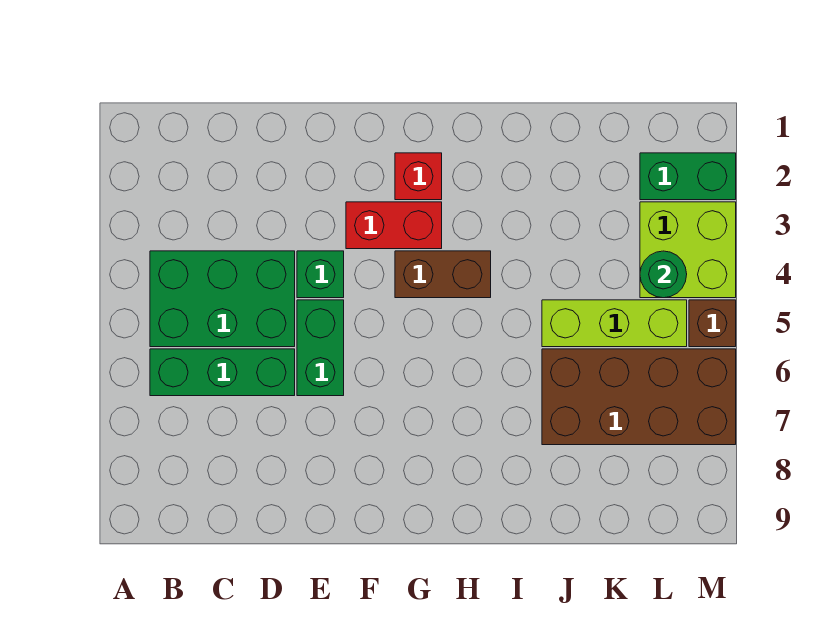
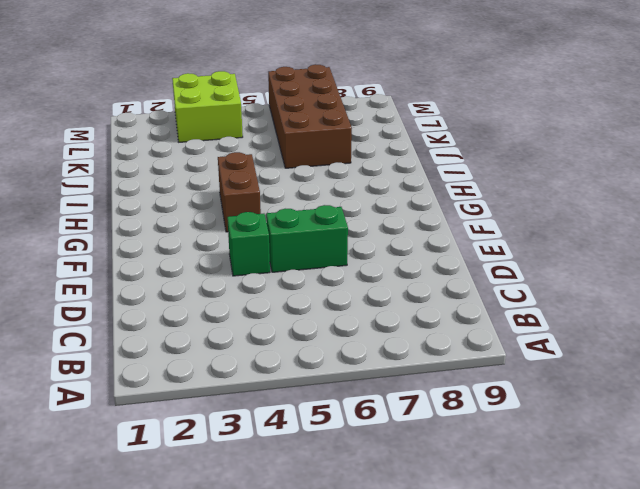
none -> green brick B4:D5 level 1
none -> green brick B6:D6 level 1
none -> red brick F3:G3 level 1

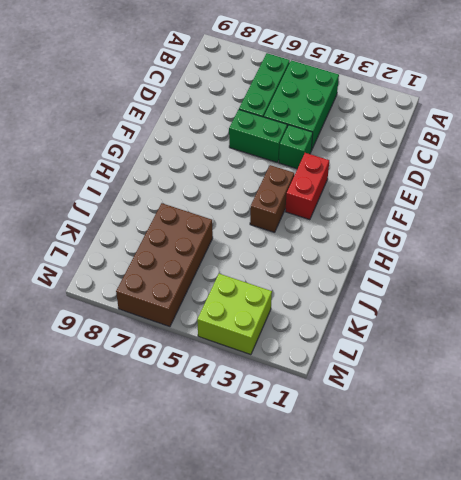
none -> red brick G2 level 1
none -> lime brick J5:L5 level 1
none -> green brick L2:M2 level 1

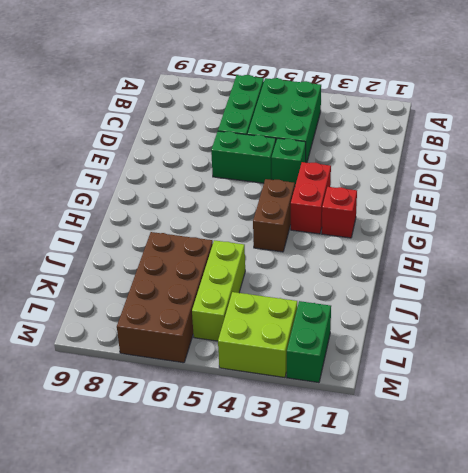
none -> brown brick M5 level 1
none -> green round brick L4 level 2

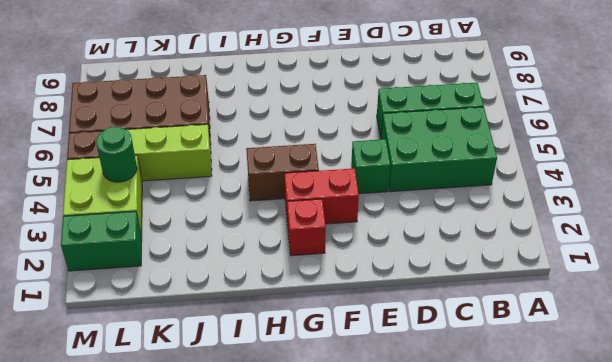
none -> green brick E5:E6 level 1

